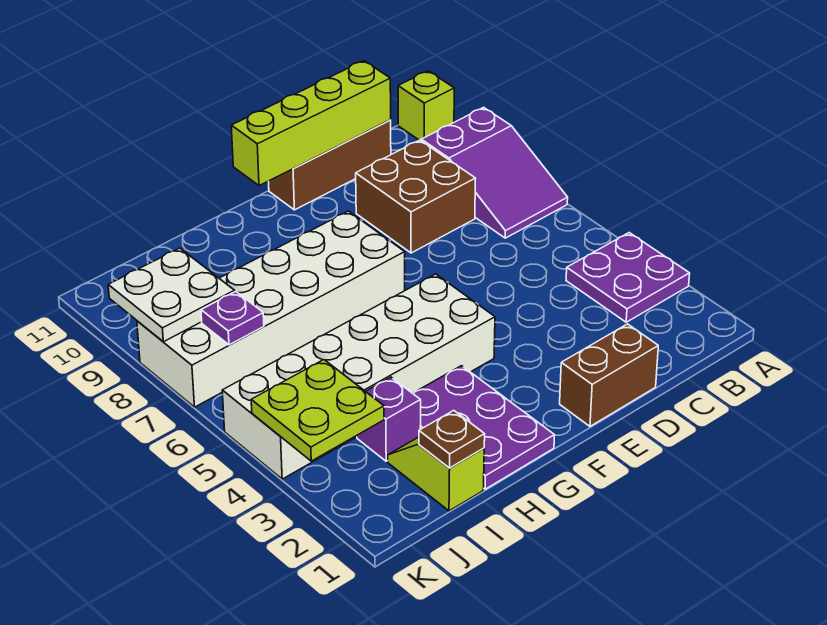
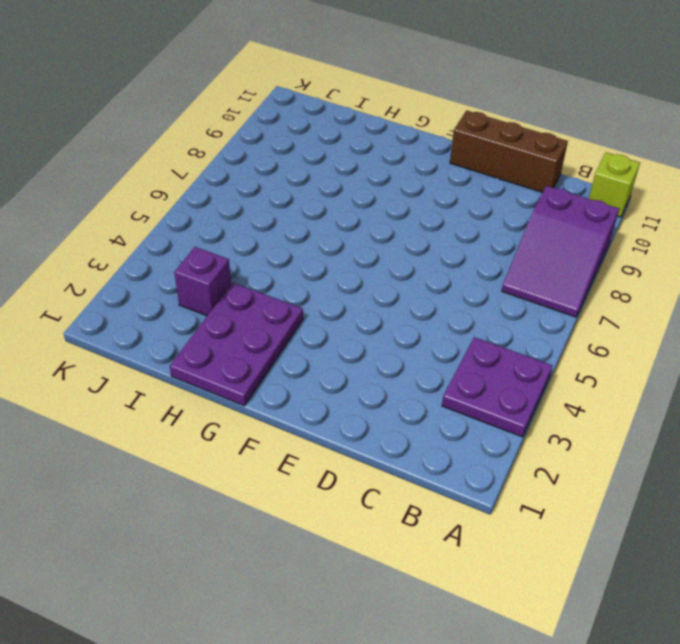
none -> brown brick C8:D9 level 1
none -> brown brick D1:E1 level 1
none -> white brick F4:K5 level 1

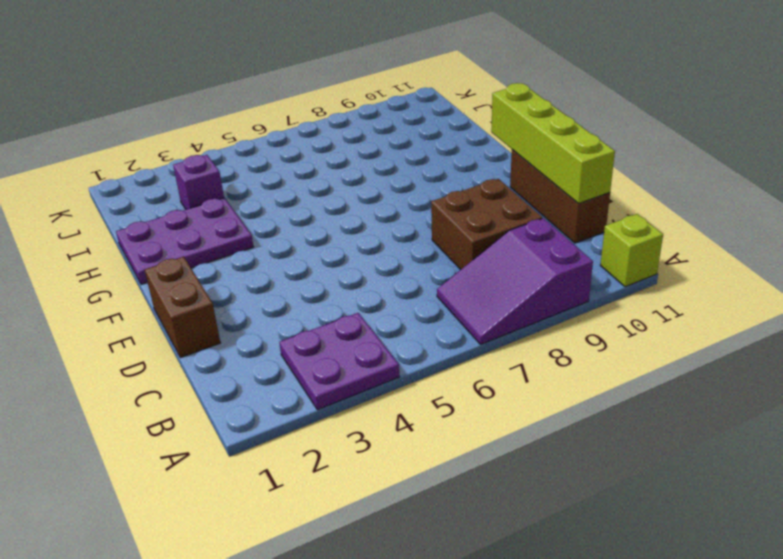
none -> white brick F4:K5 level 1
none -> white brick F7:K8 level 1
none -> lime slope I1:I2 level 1 top 1

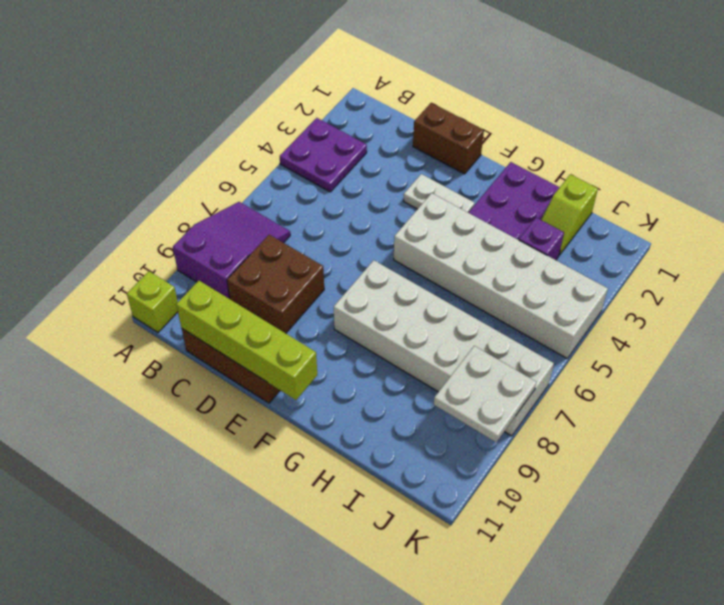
white plate E3:F3 level 1 -> none
none -> brown plate I1 level 2
none -> lime plate J3:K4 level 2
none -> purple plate J7 level 2

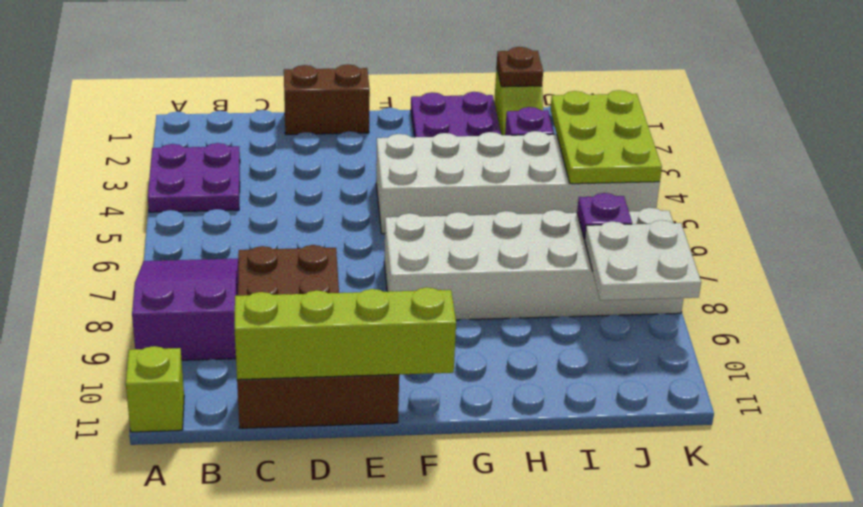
lime plate J3:K5 level 2 -> lime plate J3:K4 level 2

